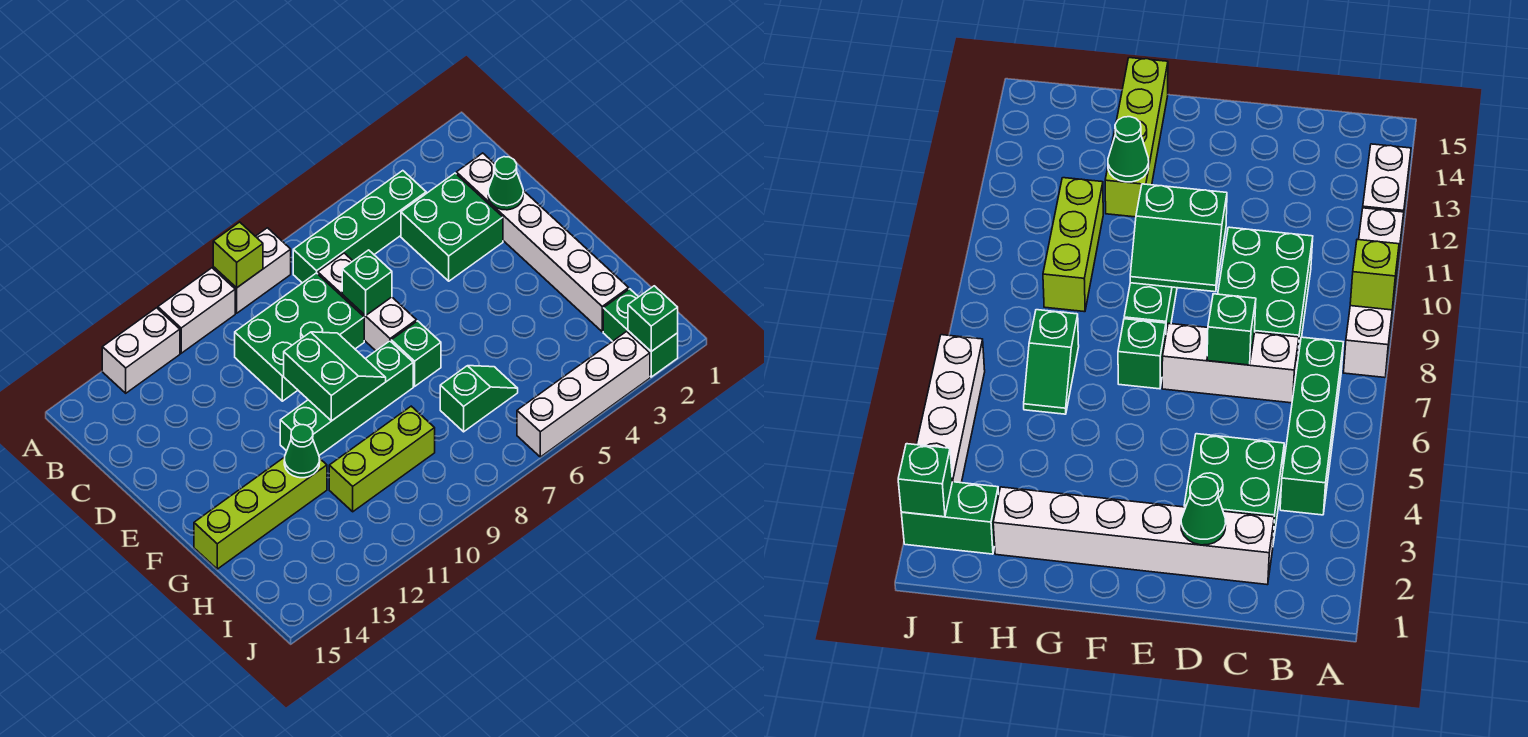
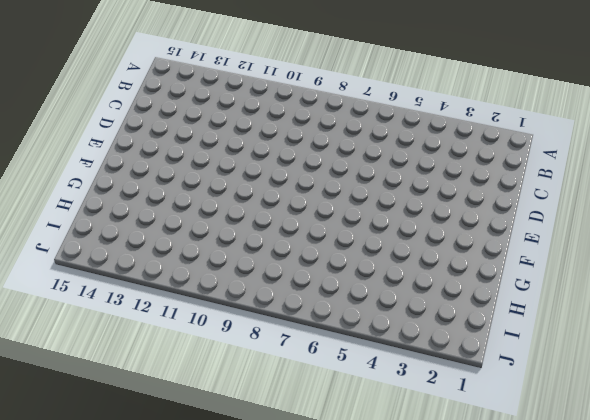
none -> white brick A8:A9 level 1
none -> white brick A10:A11 level 1
none -> white brick A12:A13 level 1

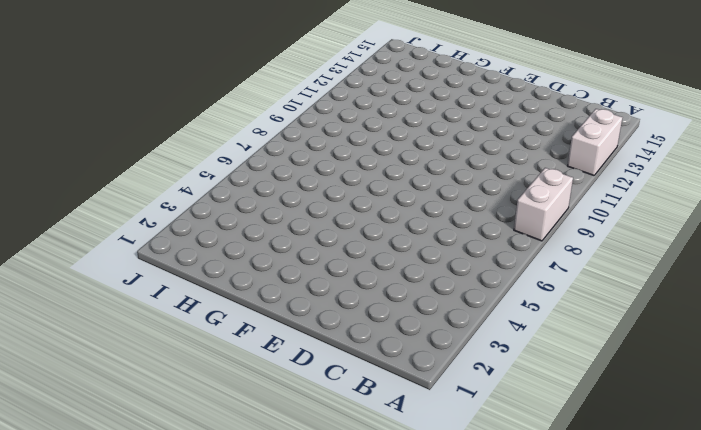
none -> white brick A10:A11 level 1
none -> green brick B4:B7 level 1
none -> white brick C2:H2 level 1

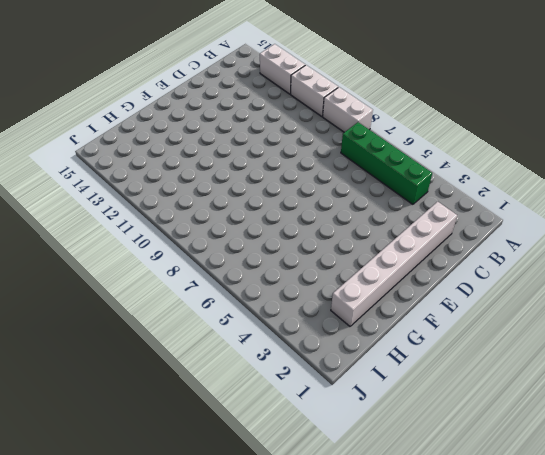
none -> green brick C3:D4 level 1
none -> white brick C7:E7 level 1
none -> green brick C8:D10 level 1

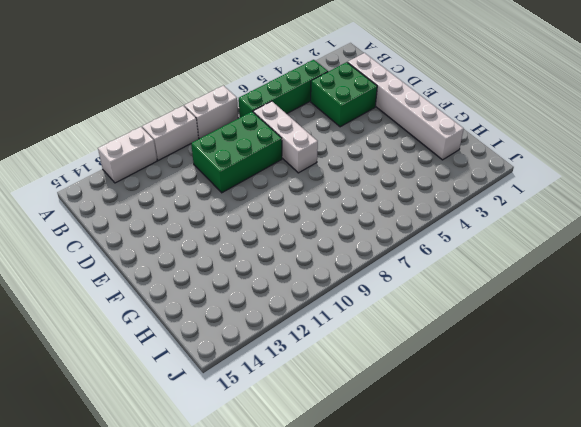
none -> green brick F7 level 1
none -> green brick F8:F11 level 1
none -> lime brick G12:G15 level 1

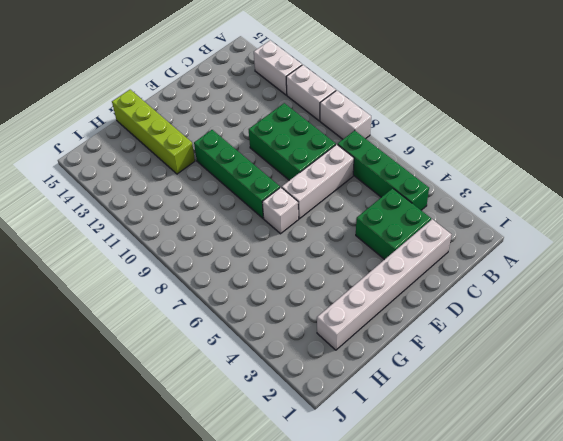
white brick F7 level 1 -> green brick F7 level 1
none -> green slope H6:H7 level 1 top 7
none -> lime brick H9:H11 level 1
none -> green brick I2:J2 level 1

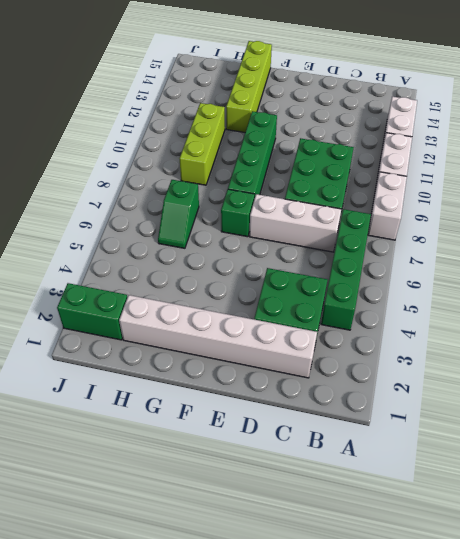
none -> white brick J3:J6 level 1
none -> lime brick A9 level 2
none -> green cone D2 level 2

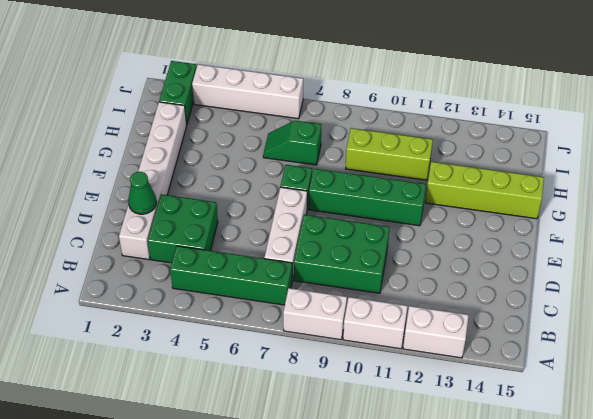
none -> lime brick A9 level 2
none -> green brick D7 level 2
none -> green slope E9:F10 level 2 top 10

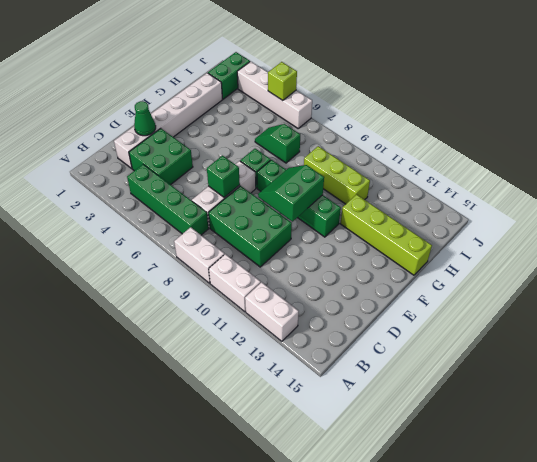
lime brick J5 level 2 -> lime brick A9 level 2
none -> green cone G12 level 2
none -> green brick J2 level 2

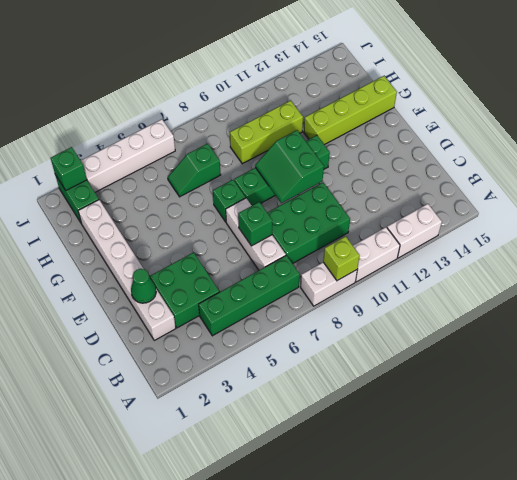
none -> green cone G12 level 2

